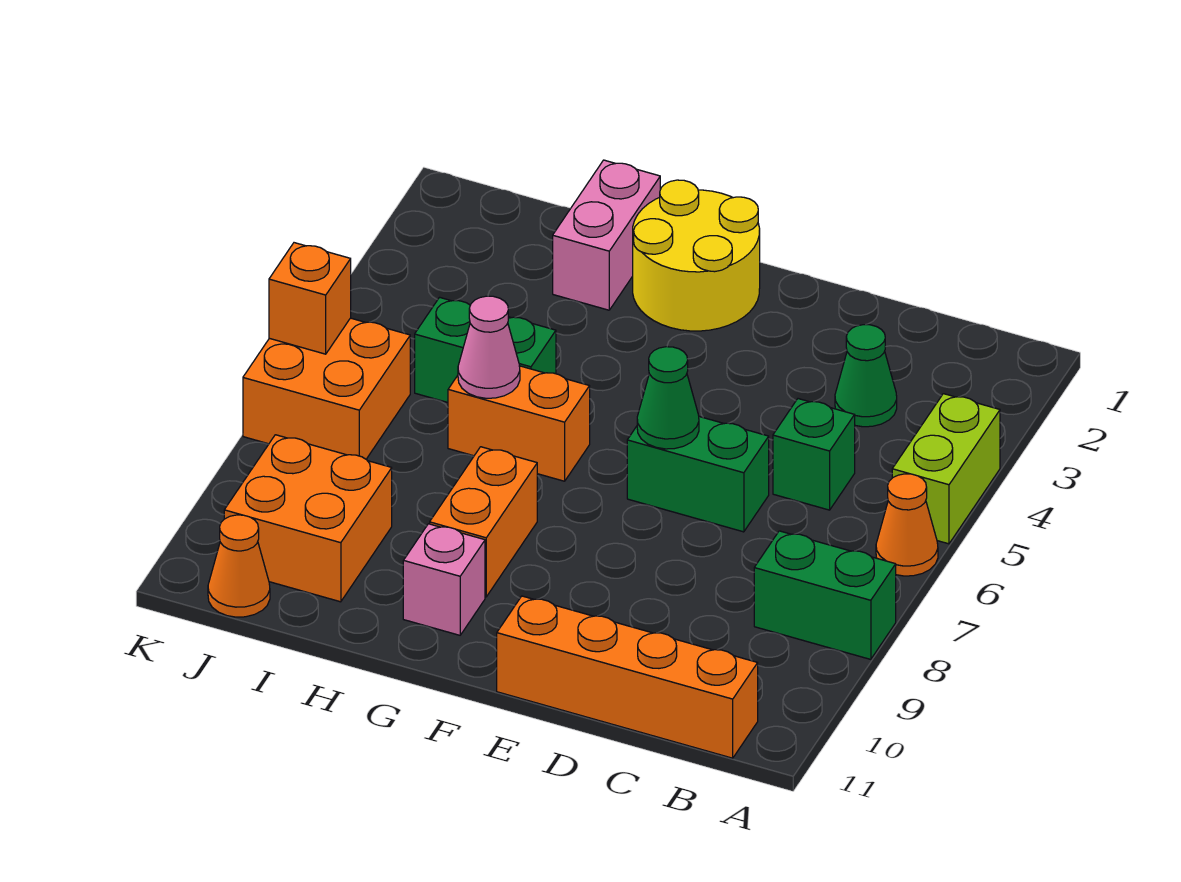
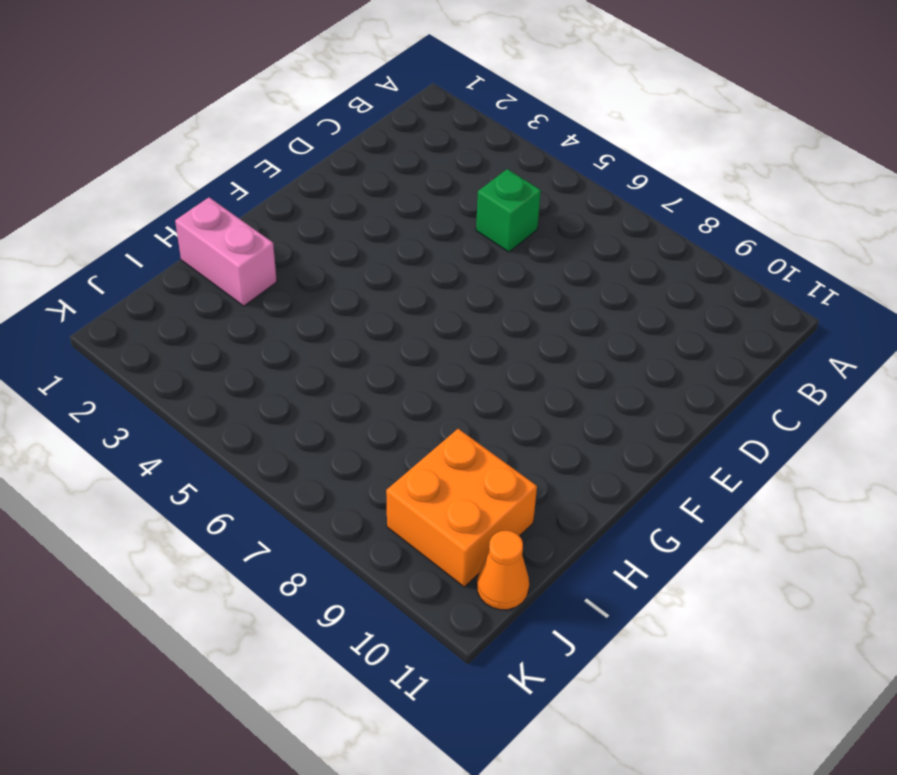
none -> lime brick A4:A5 level 1
none -> orange cone A6 level 1
none -> green brick A8:B8 level 1

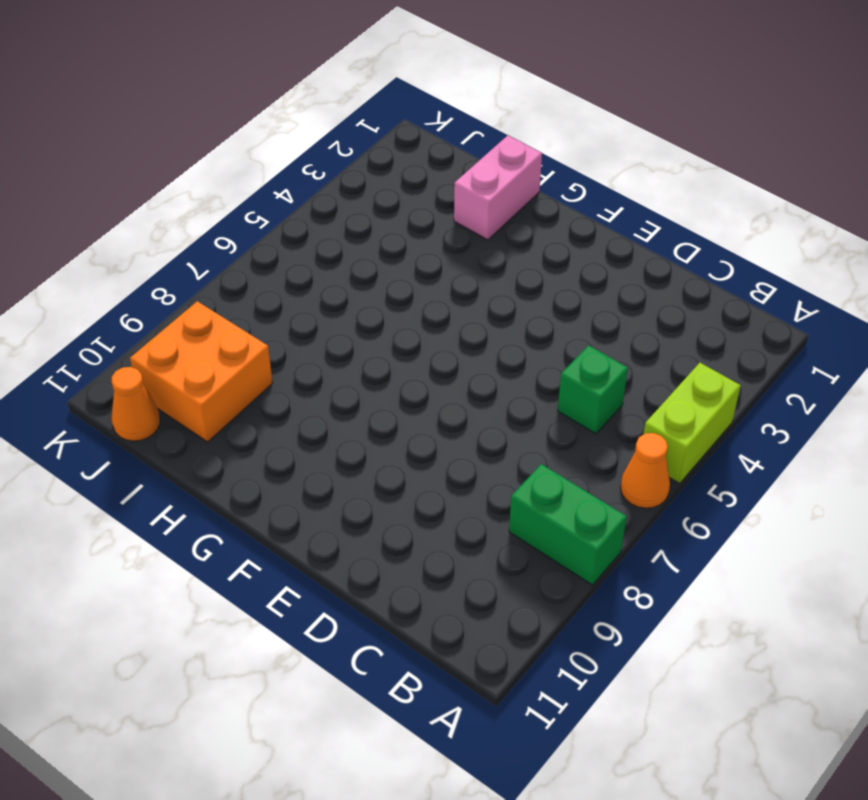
none -> orange brick B11:E11 level 1
none -> green cone C3 level 1
none -> green brick D6:E6 level 1

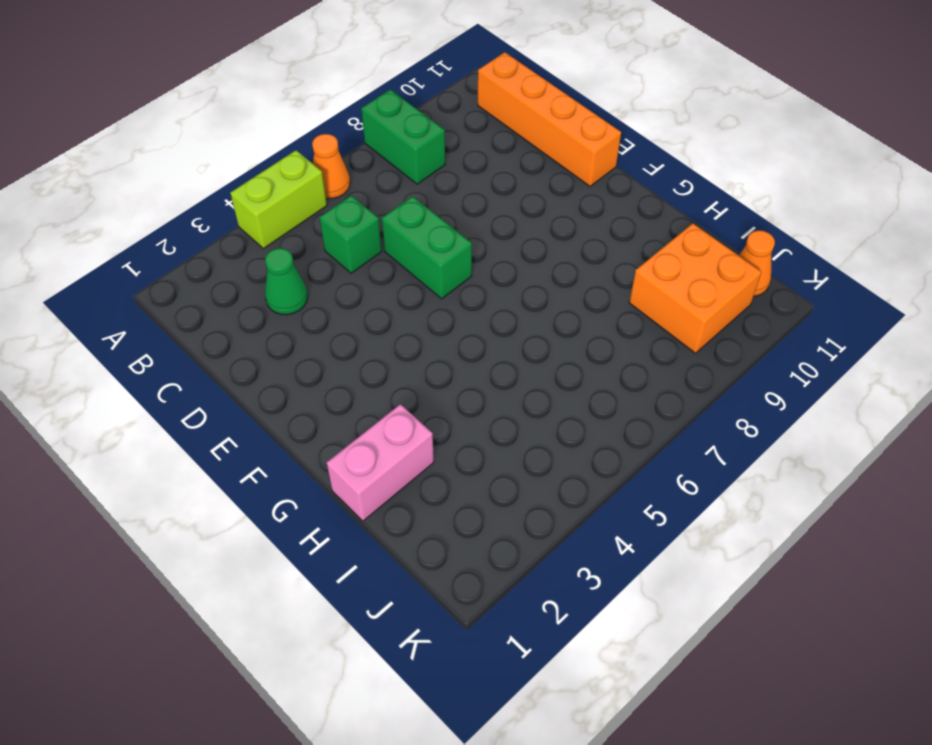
none -> yellow round brick F1:G2 level 1
none -> orange brick G6:H6 level 1
none -> orange brick G8:G9 level 1

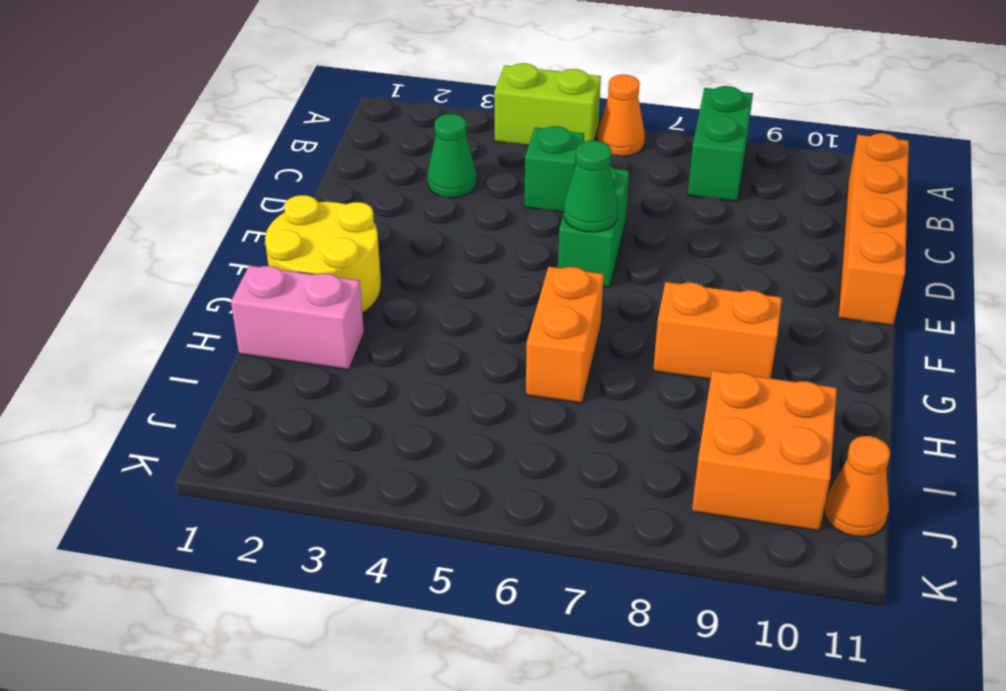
none -> pink brick G10 level 1
none -> green brick H5:I5 level 1
none -> orange brick J6:K7 level 1

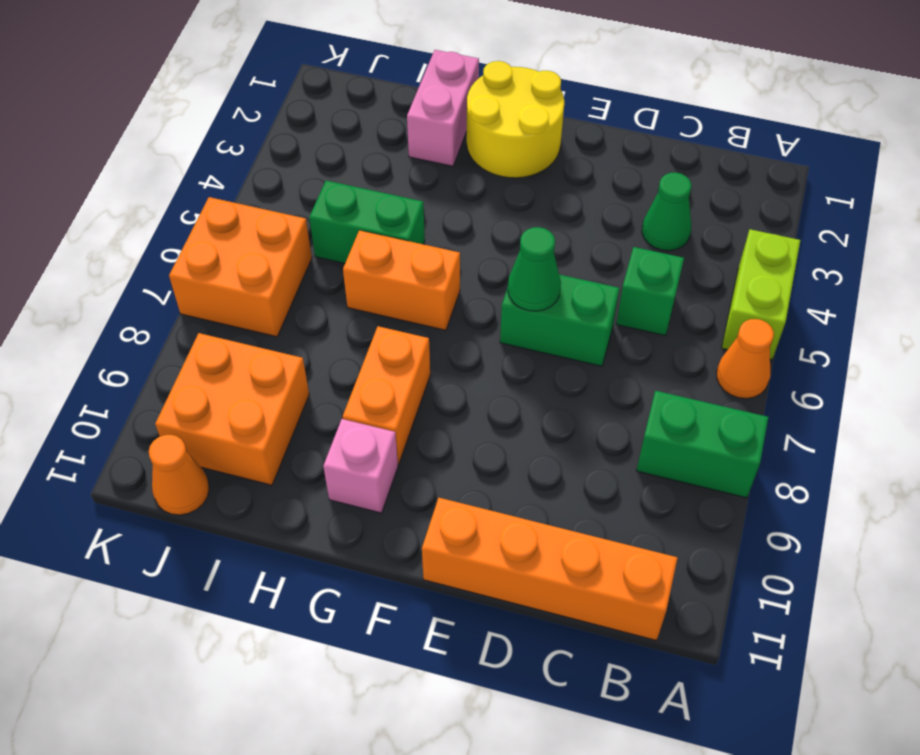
none -> pink cone H6 level 2
none -> orange brick K6 level 2

